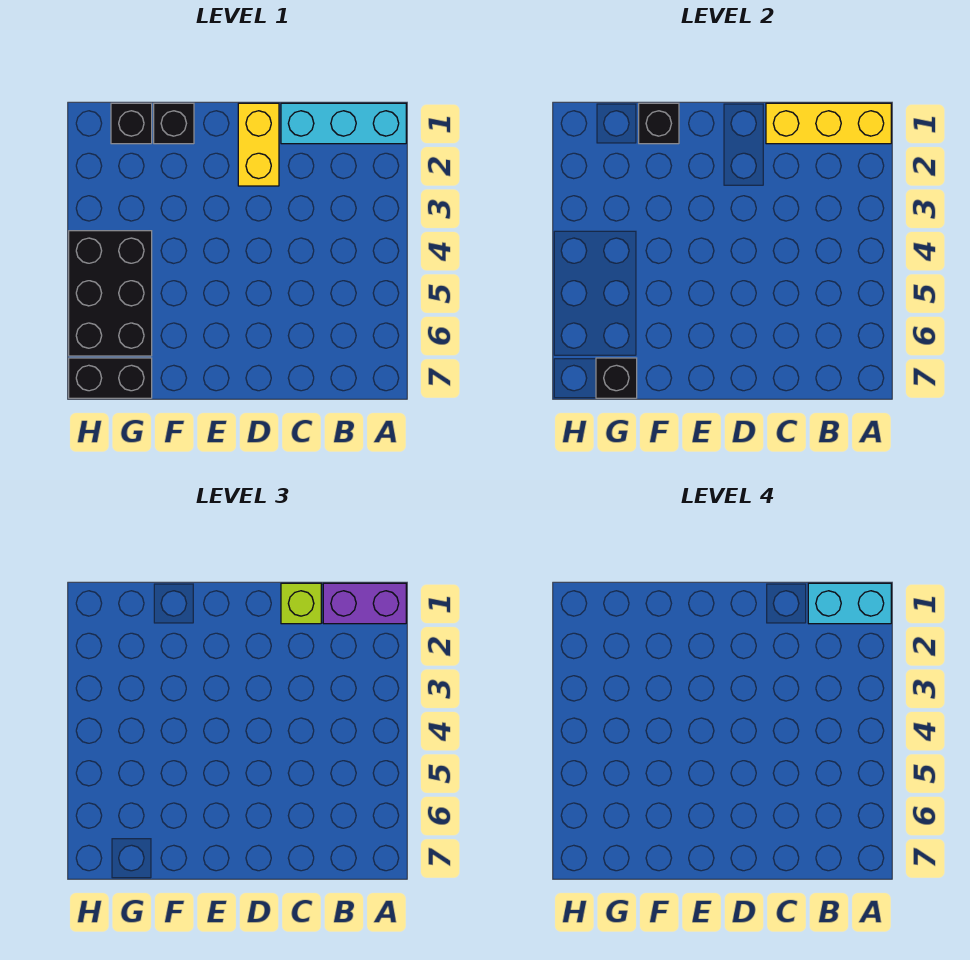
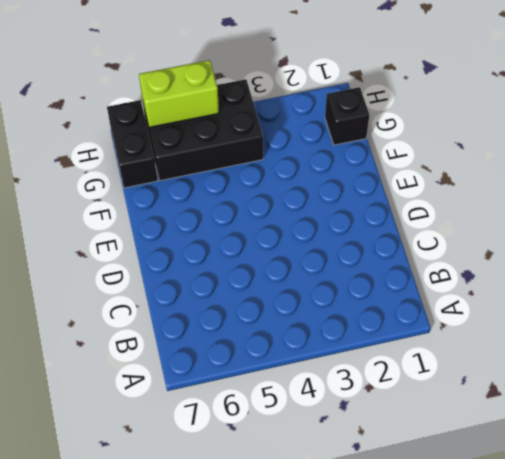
lime brick H5:H6 level 2 -> none
none -> cyan brick A1:C1 level 1
none -> yellow brick D1:D2 level 1
none -> black brick F1 level 1

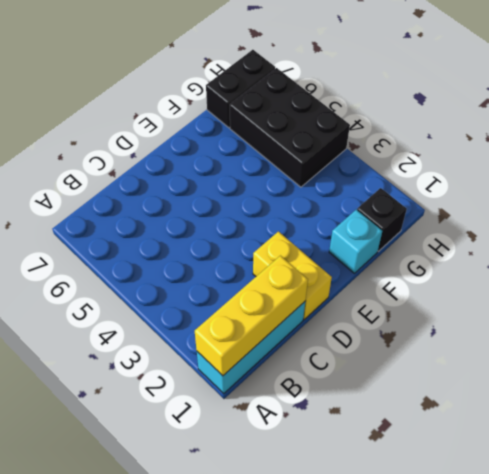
cyan brick F1 level 1 -> black brick F1 level 1
none -> black brick F1 level 2
none -> black brick G7 level 2
none -> purple brick A1:B1 level 3

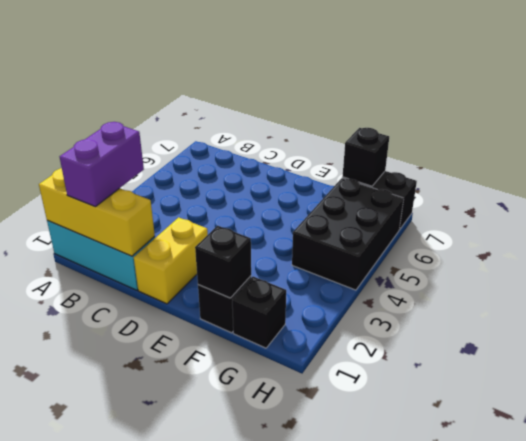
purple brick B1:B2 level 3 -> purple brick A1:B1 level 3
none -> lime brick C1 level 3
none -> cyan brick A1:B1 level 4

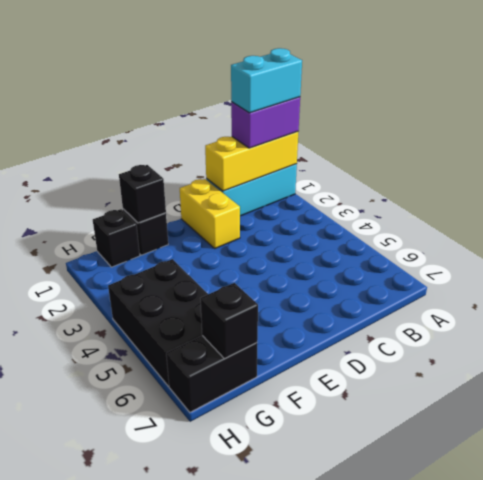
none -> lime brick C1 level 3

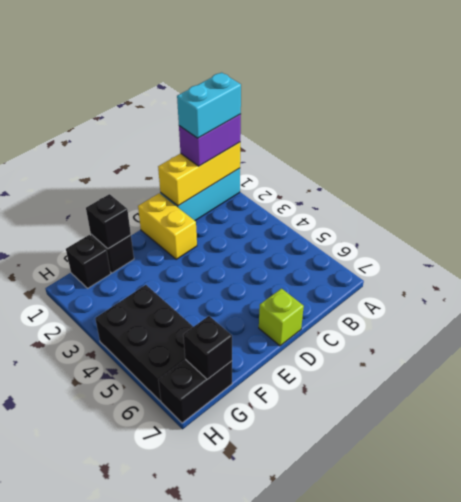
lime brick D7 level 1 -> lime brick C1 level 3

